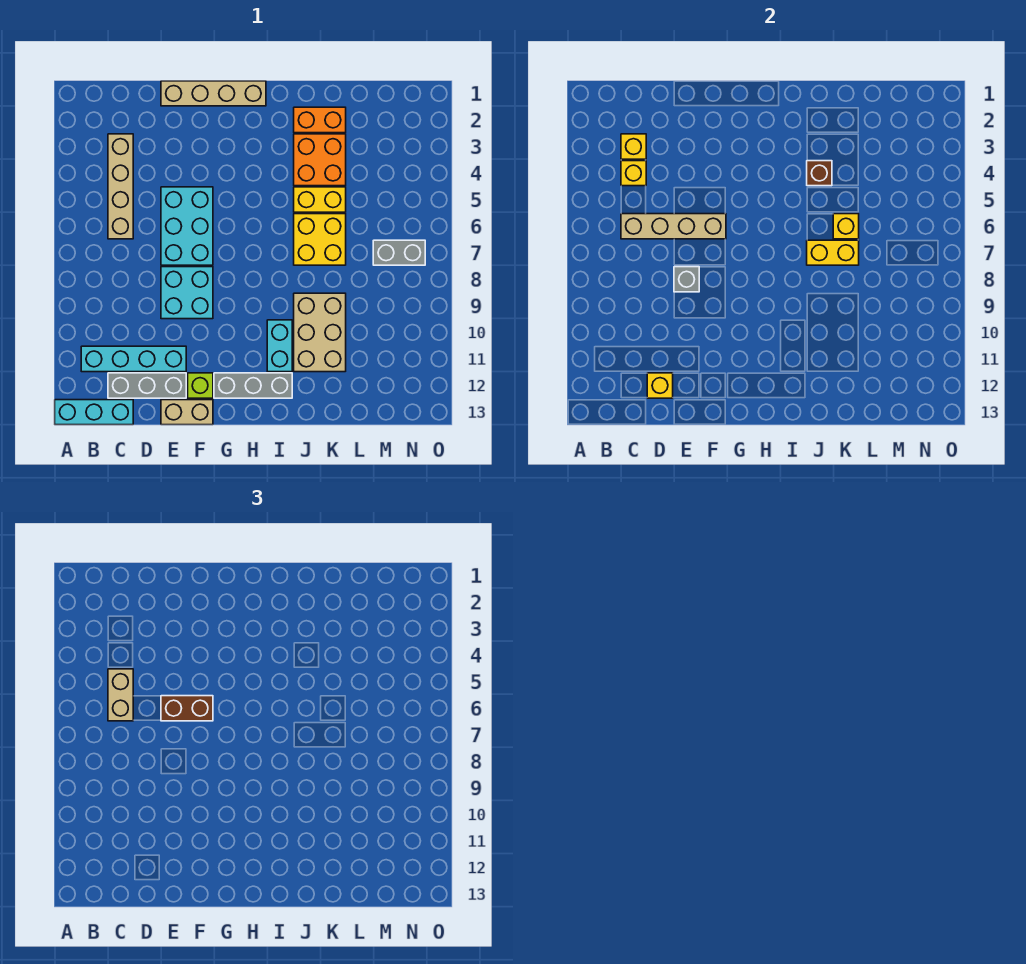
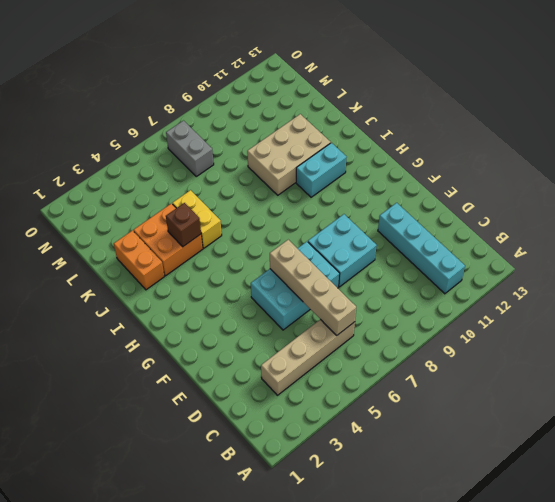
none -> cyan brick A13:C13 level 1
none -> grey brick C12:E12 level 1
none -> tan brick E1:H1 level 1

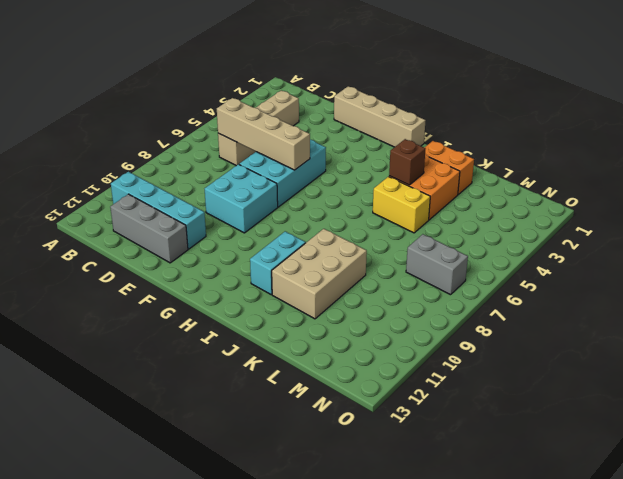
none -> cyan brick A13:C13 level 1
none -> tan brick E13:F13 level 1
none -> lime brick F12 level 1

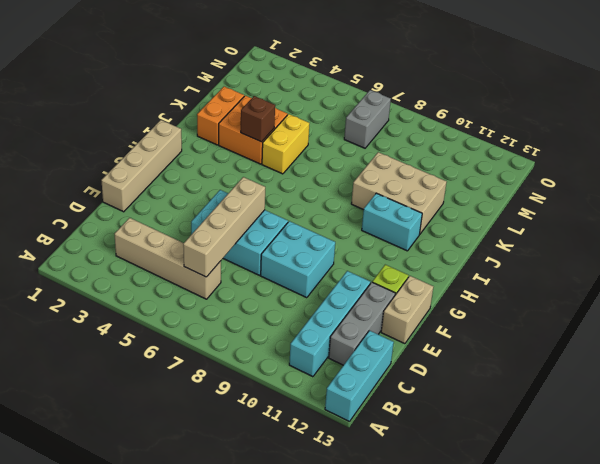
none -> grey brick G12:I12 level 1
none -> yellow brick J6:K7 level 1
none -> yellow brick C3 level 2

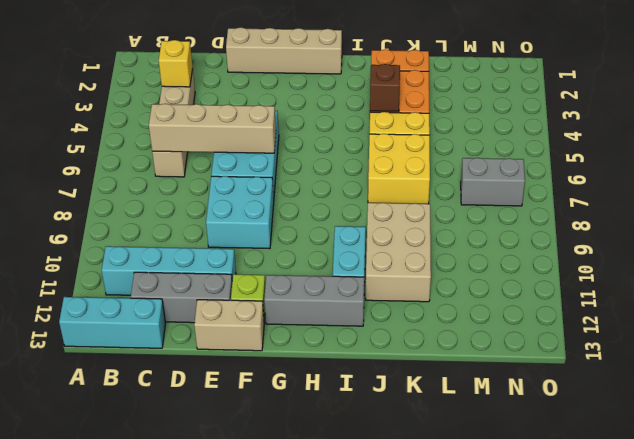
none -> yellow brick C4 level 2
none -> yellow brick D12 level 2
none -> grey brick E8 level 2

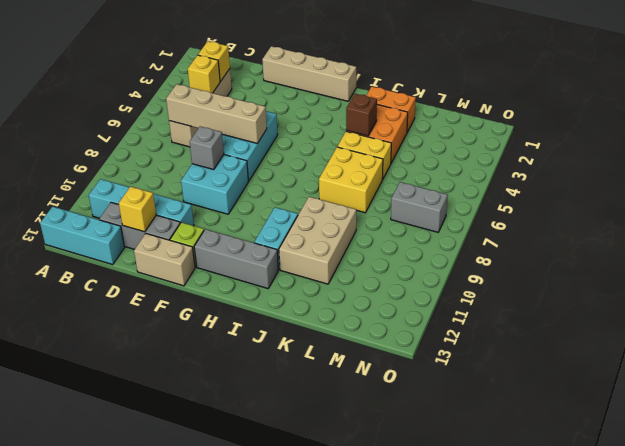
none -> yellow brick J7:K7 level 2
none -> yellow brick K6 level 2
none -> tan brick C5:C6 level 3

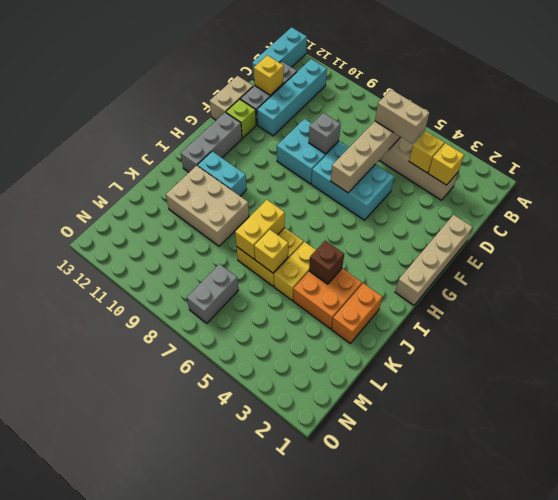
none -> brown brick E6:F6 level 3

